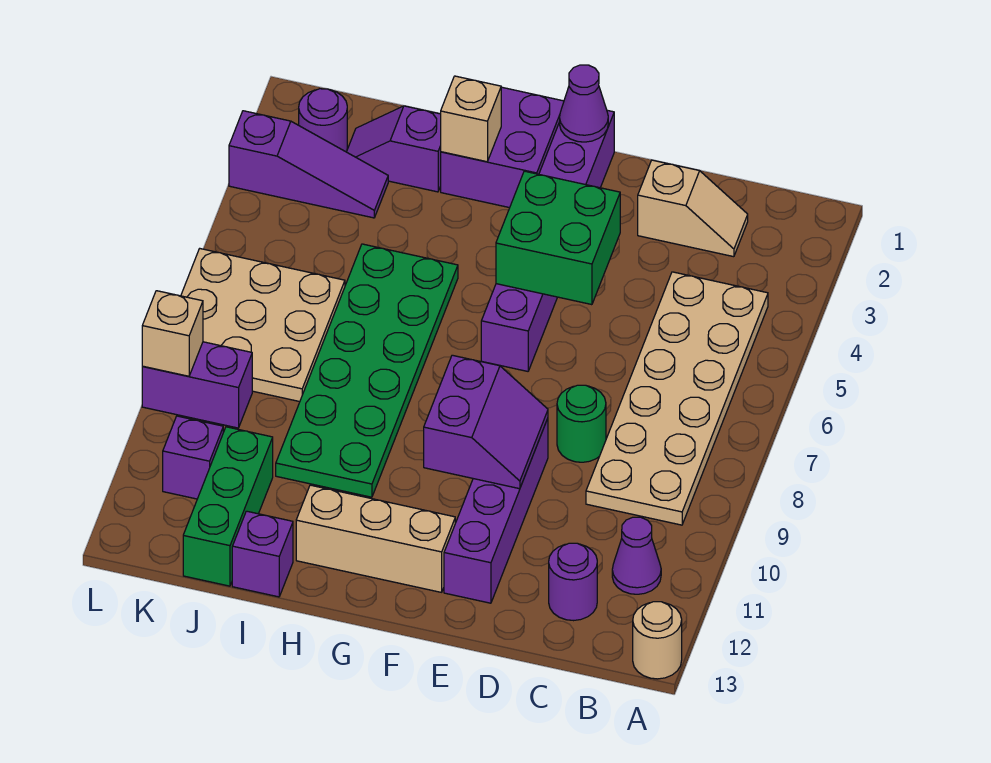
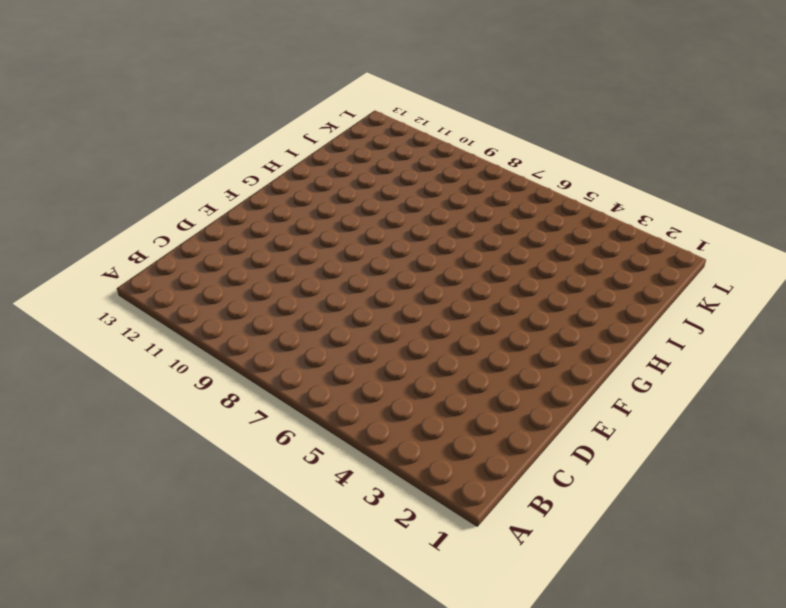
none -> tan round brick A13 level 1
none -> tan plate B4:C9 level 1
none -> purple cone B11 level 1

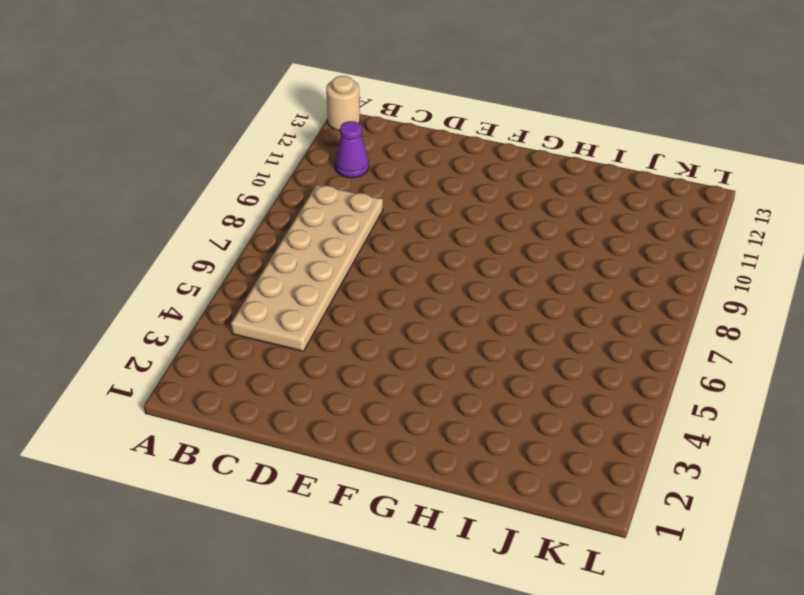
none -> tan slope C2:D2 level 1 top D
none -> purple round brick C12 level 1
none -> green round brick D8 level 1

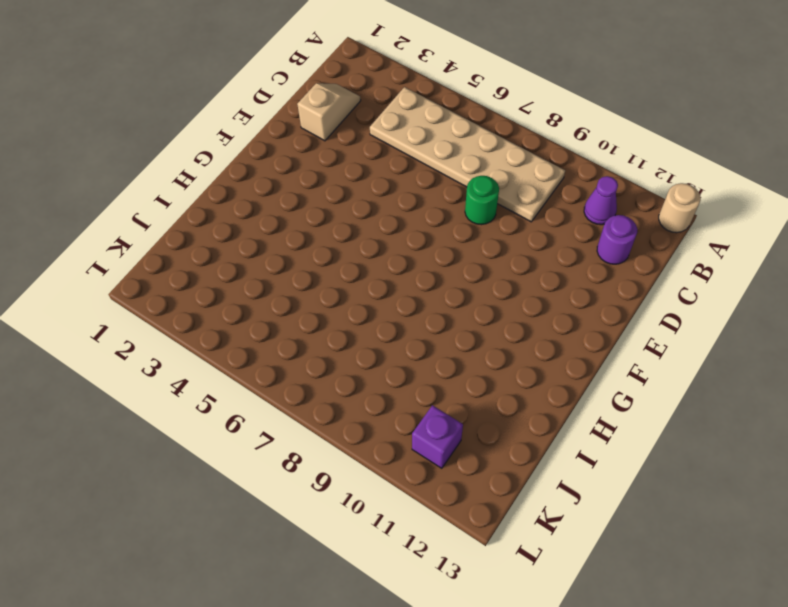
none -> purple brick E9:E12 level 1
none -> purple brick F1:F6 level 1
none -> tan brick F12:H12 level 1

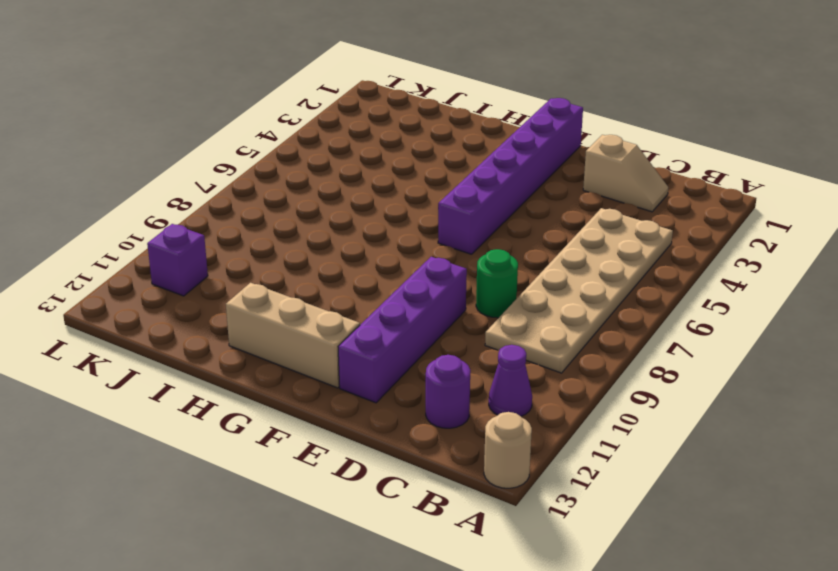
none -> purple brick G1:H2 level 1
none -> green plate H5:I10 level 1
none -> purple slope I2:J2 level 1 top I

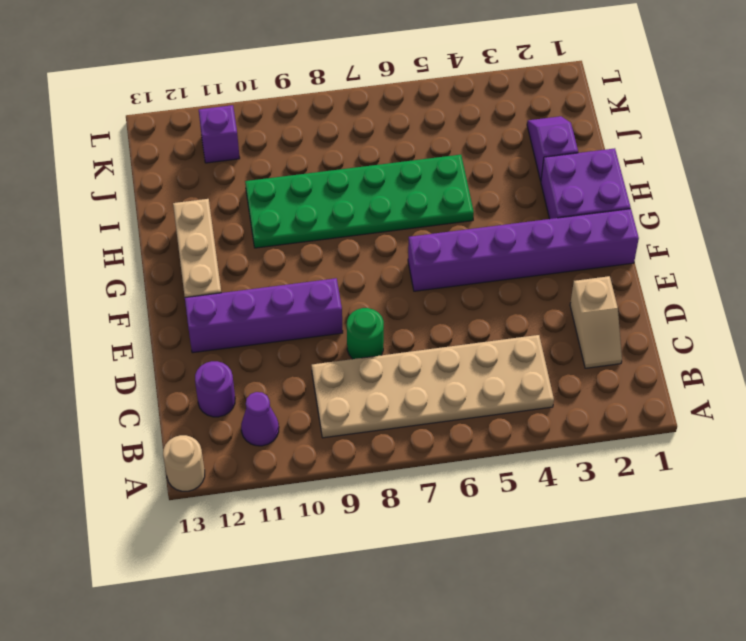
none -> purple brick I13 level 1
none -> purple slope J3:L3 level 1 top L
none -> tan plate J6:L8 level 1

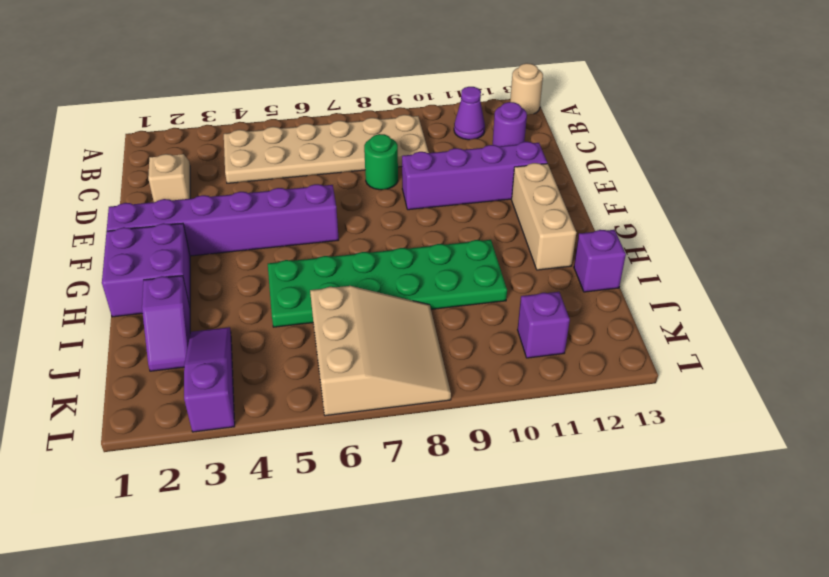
tan slope J6:L8 level 1 top 6 -> tan plate J6:L8 level 1
none -> green brick J11:J13 level 1
none -> purple round brick K2 level 1
none -> purple brick K9:L9 level 1

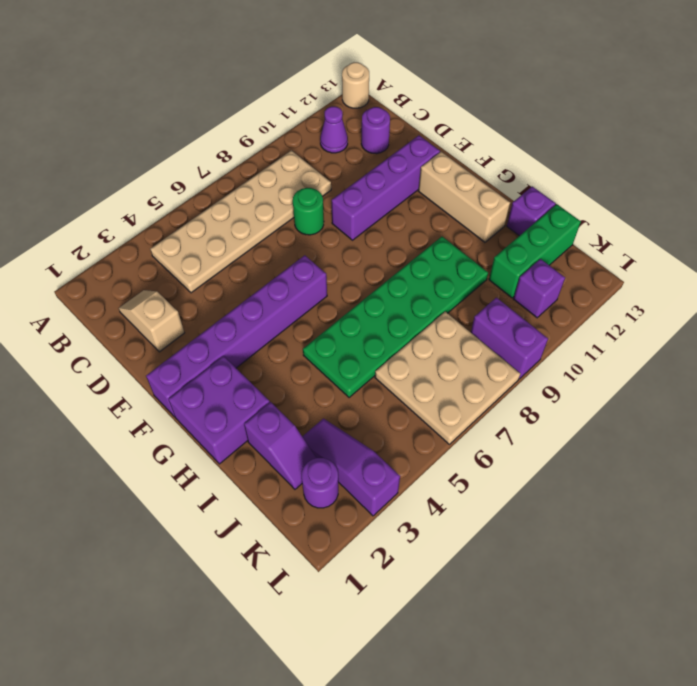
none -> green brick E4:F5 level 2
none -> purple slope E9:F10 level 2 top F
none -> purple cone F1 level 2

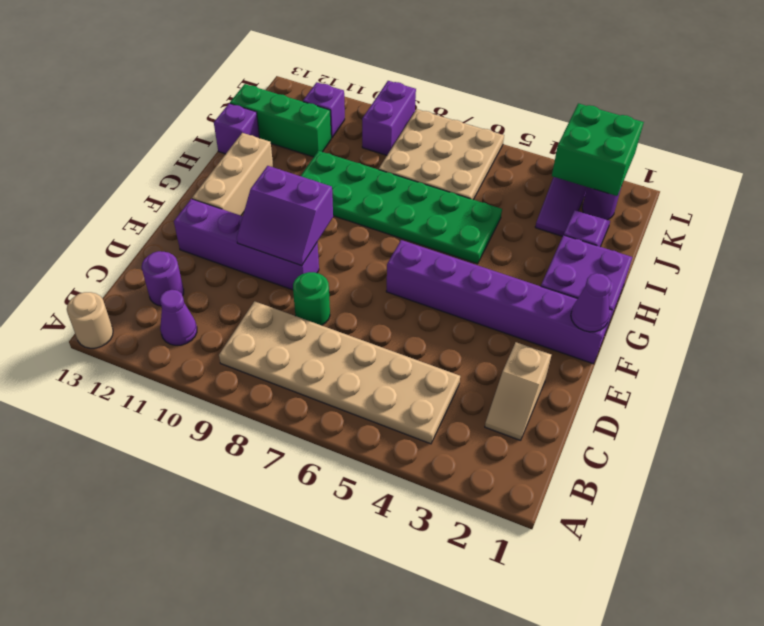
green brick K2:L3 level 2 -> green brick E4:F5 level 2
none -> tan brick H2 level 2
none -> tan brick L9 level 2

